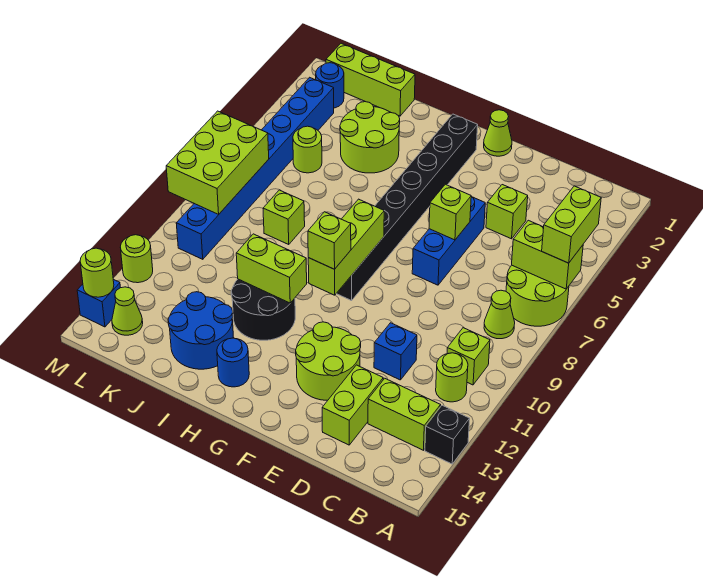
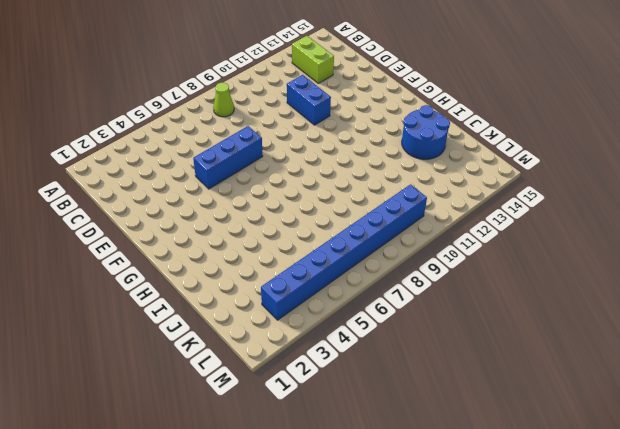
blue brick D11:E11 level 1 -> blue brick D11 level 1
none -> lime round brick A6:B7 level 1
none -> black brick A13 level 1
none -> lime brick B10 level 1
none -> lime round brick B11 level 1

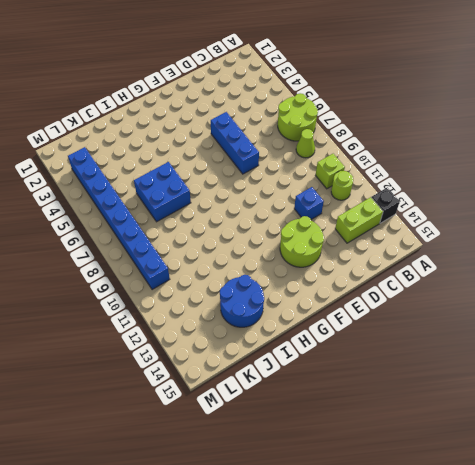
blue brick I6:J7 level 1 -> none
none -> lime brick D4 level 1
none -> lime brick D13:D14 level 1
none -> lime cone F1 level 1
none -> black brick G2:G9 level 1

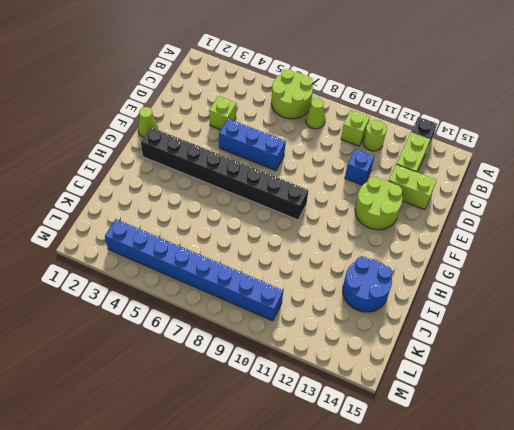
none -> black round brick H11:I12 level 1
none -> blue round brick H14 level 1
none -> lime round brick I3:J4 level 1
none -> lime brick J1:L1 level 1

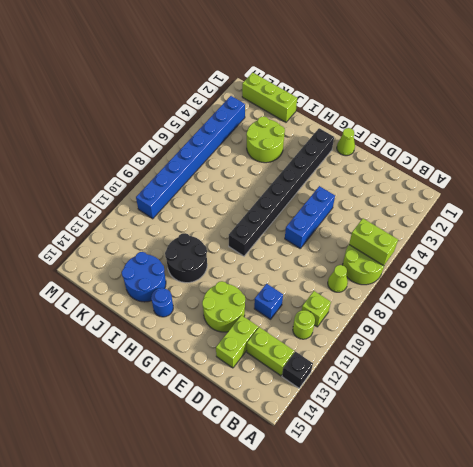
none -> lime brick D4 level 1
none -> lime brick J8 level 1
none -> lime round brick K5 level 1
none -> blue round brick L2 level 1

